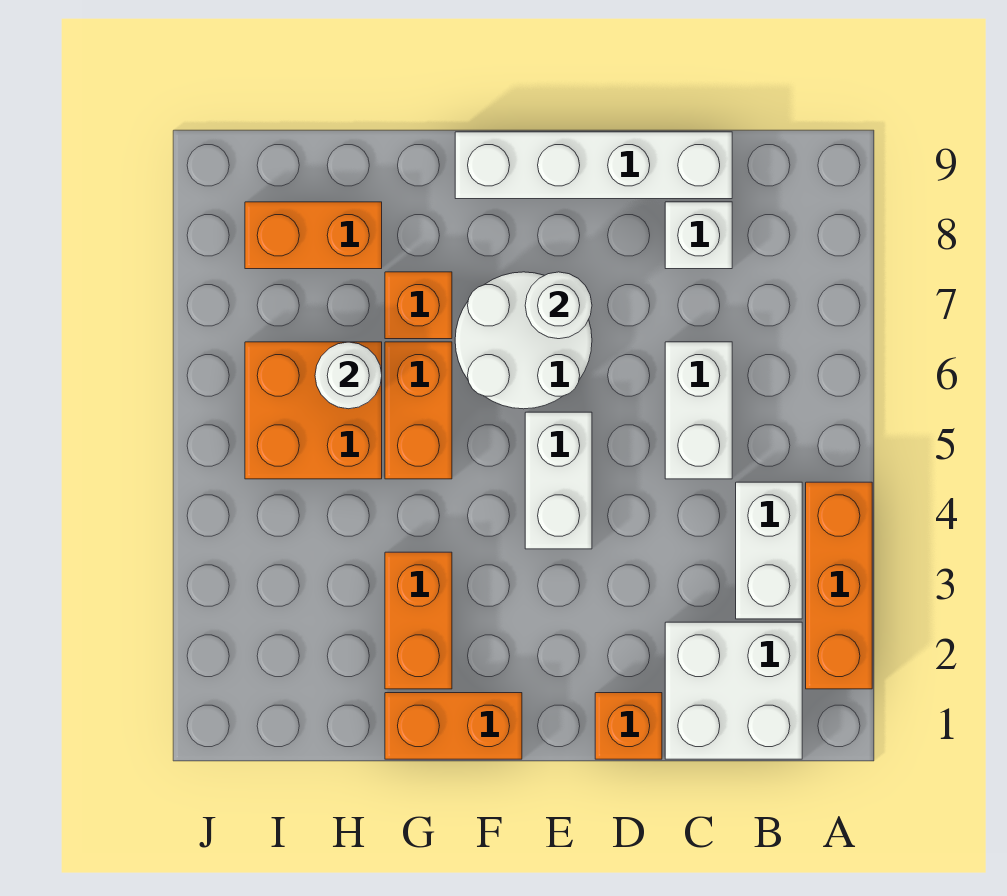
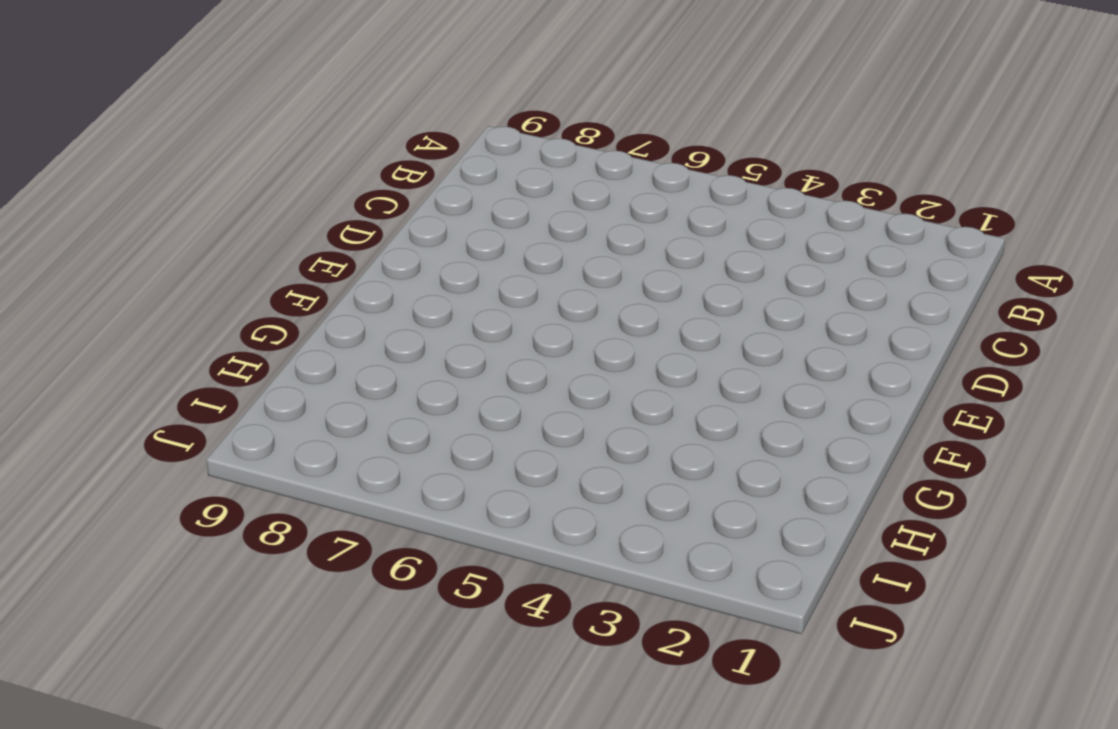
none -> orange brick A2:A4 level 1
none -> white brick B1:C2 level 1
none -> white brick B3:B4 level 1

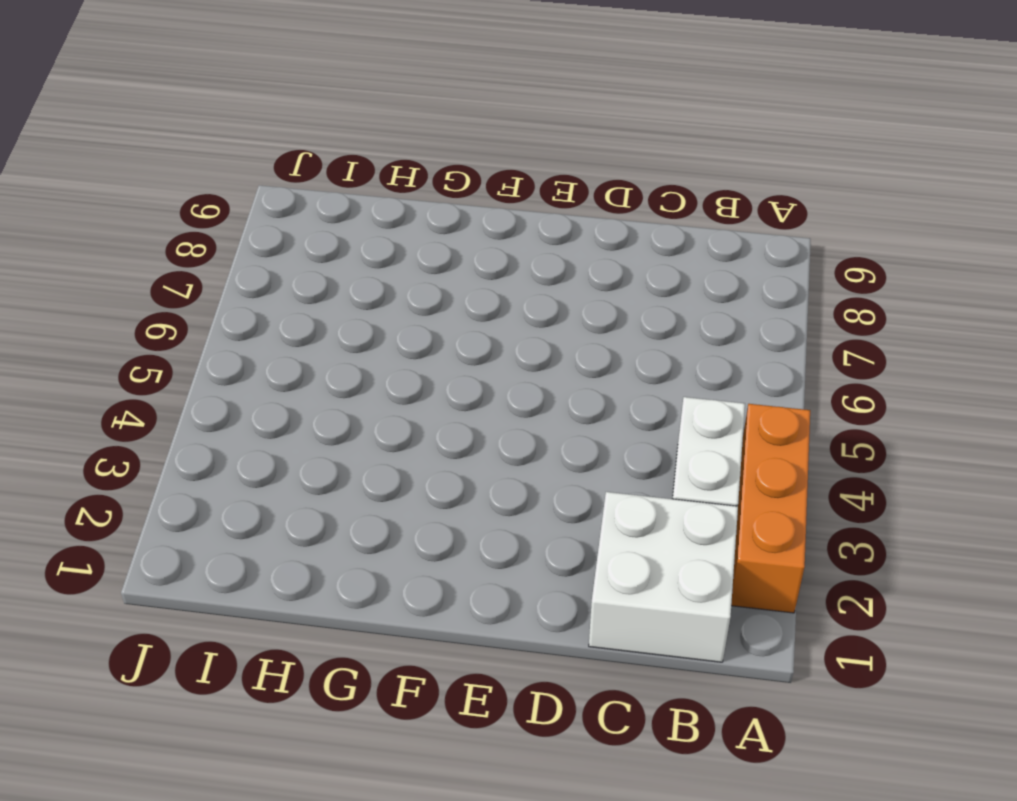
none -> white brick C5:C6 level 1
none -> white brick C8 level 1
none -> white brick C9:F9 level 1

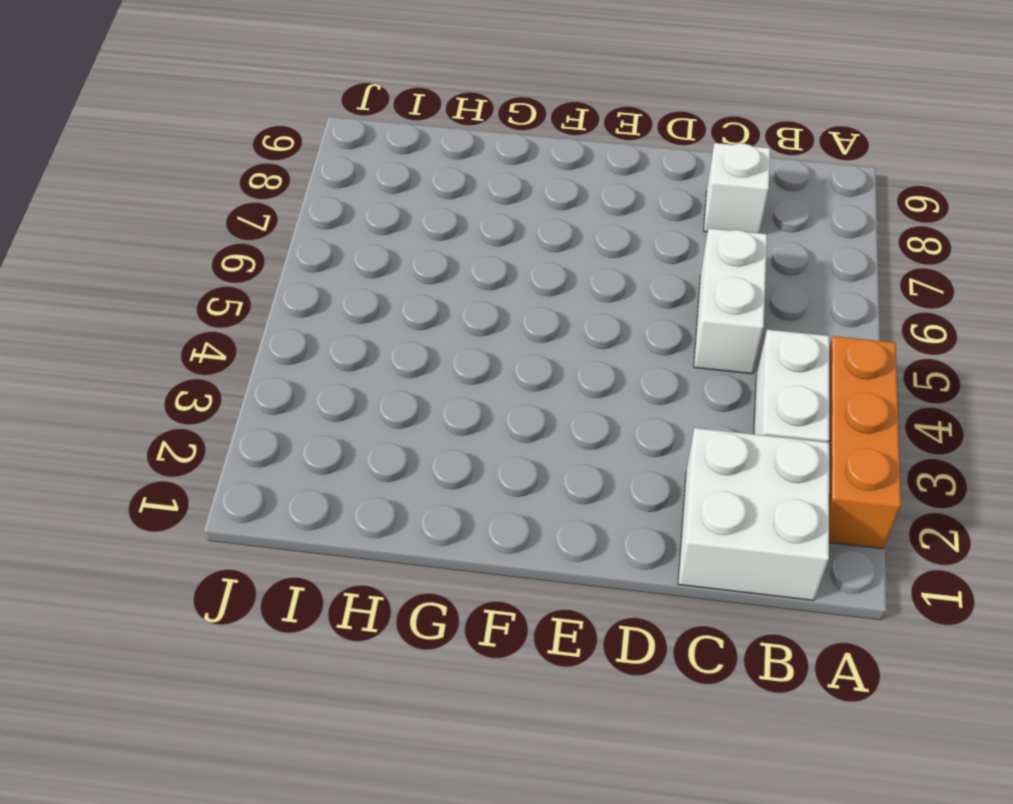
none -> white brick C9:F9 level 1
none -> orange brick D1 level 1
none -> white brick E4:E5 level 1

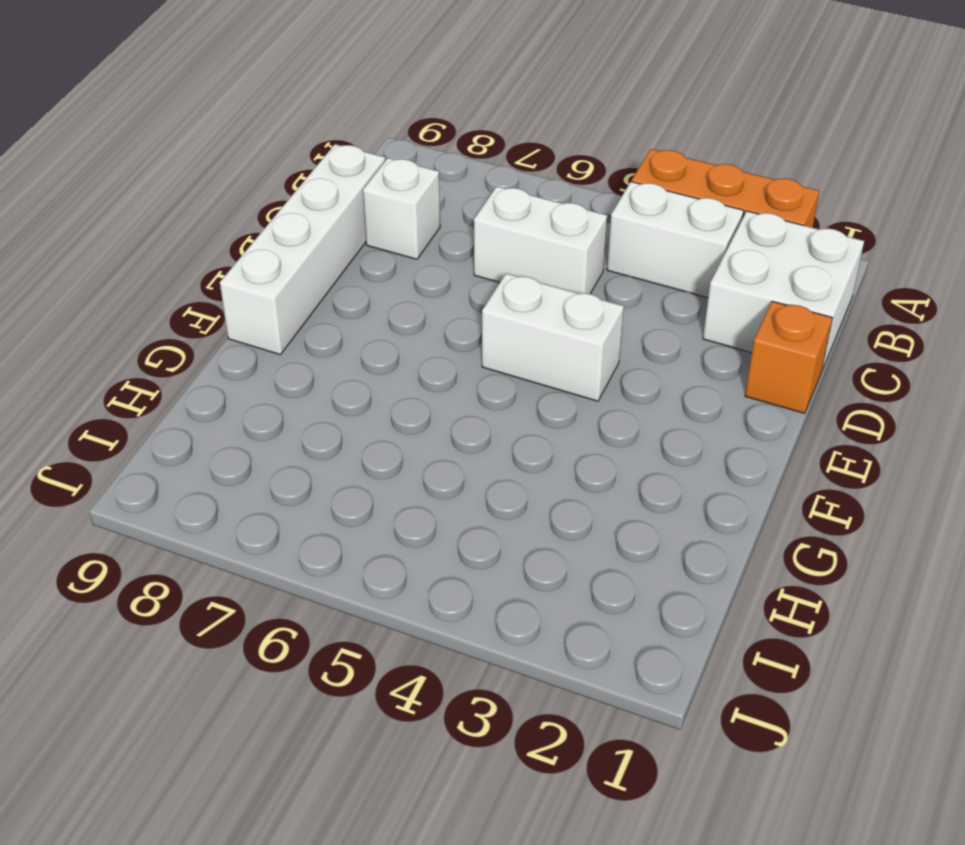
none -> white round brick E6:F7 level 1
none -> orange brick F1:G1 level 1
none -> orange brick G2:G3 level 1

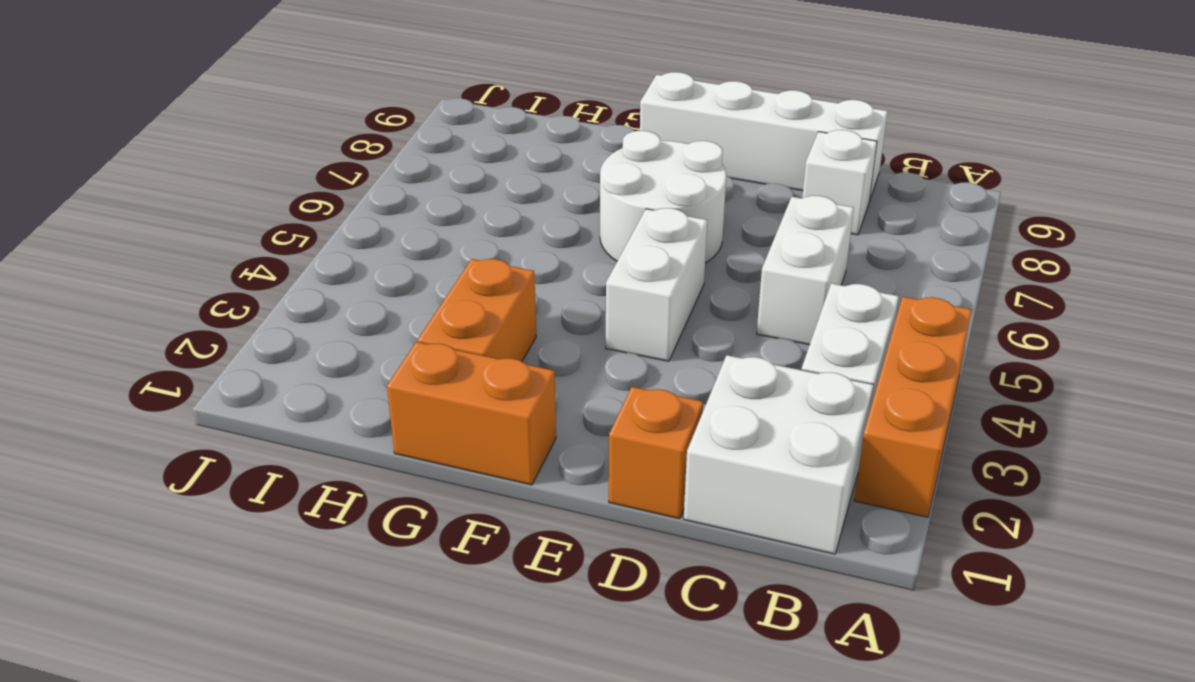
none -> orange brick G5:G6 level 1
none -> orange brick G7 level 1
none -> orange brick H5:I6 level 1

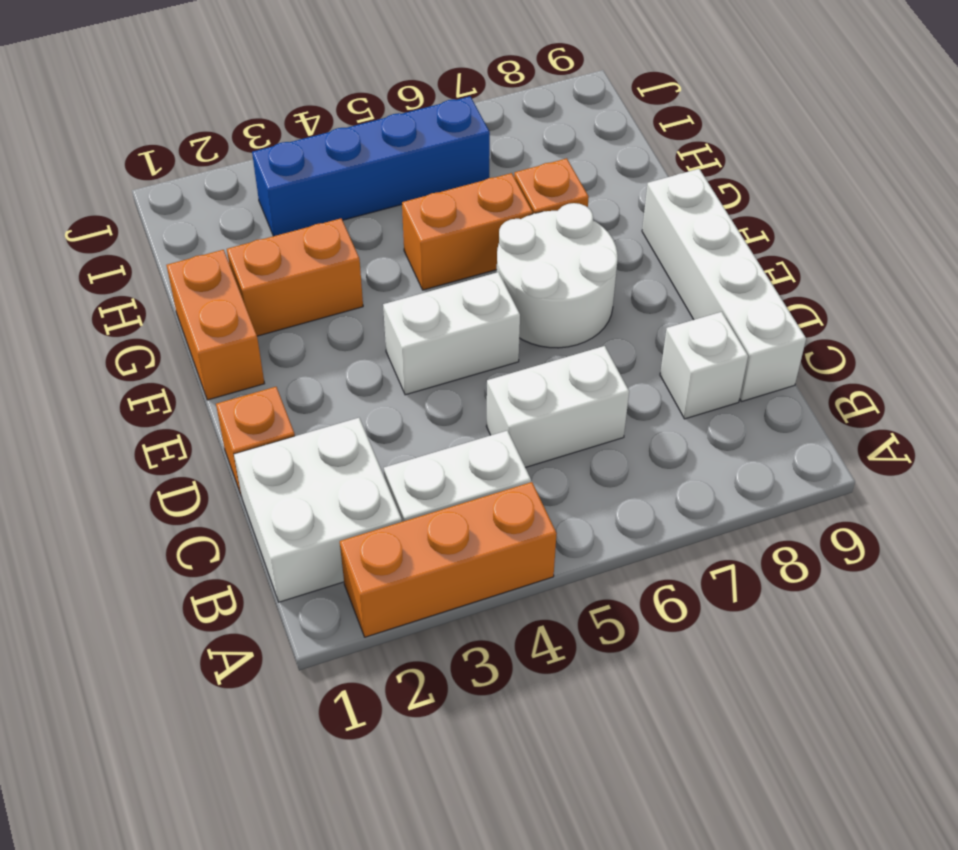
blue brick I3:I6 level 1 -> orange brick H5:I6 level 1
none -> orange brick H8:I8 level 1
none -> white round brick E7 level 2
none -> white round brick H6 level 2

